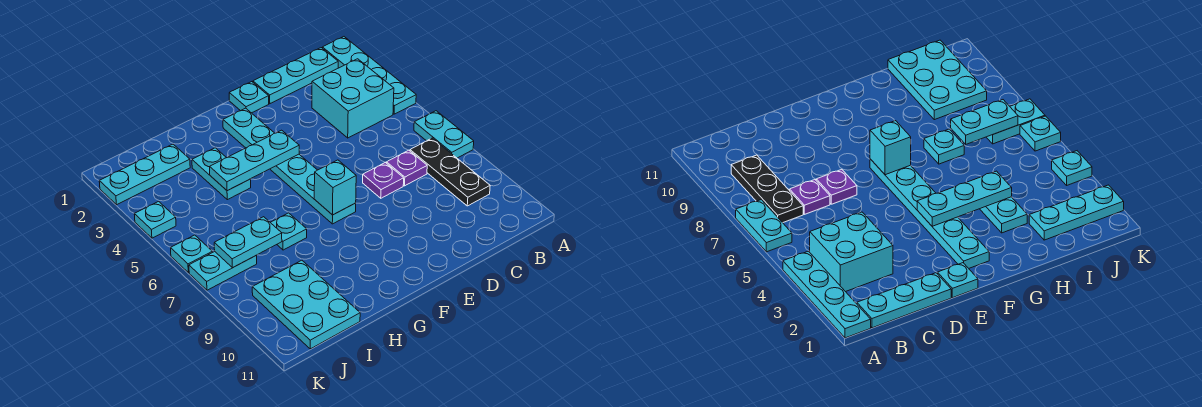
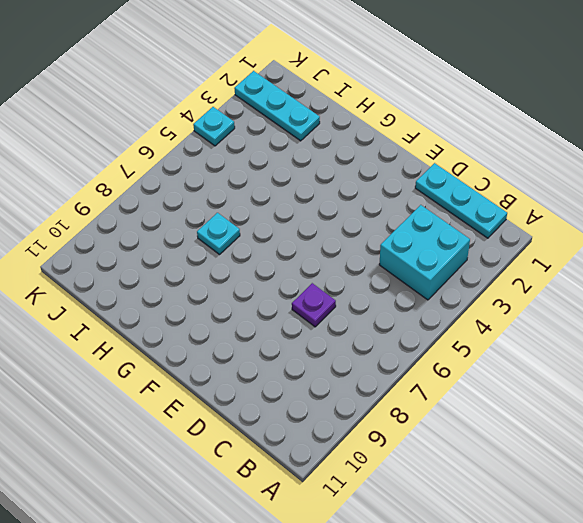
none -> cyan plate A1:A4 level 1
none -> cyan plate A6:A7 level 1
none -> black plate B7:B9 level 1

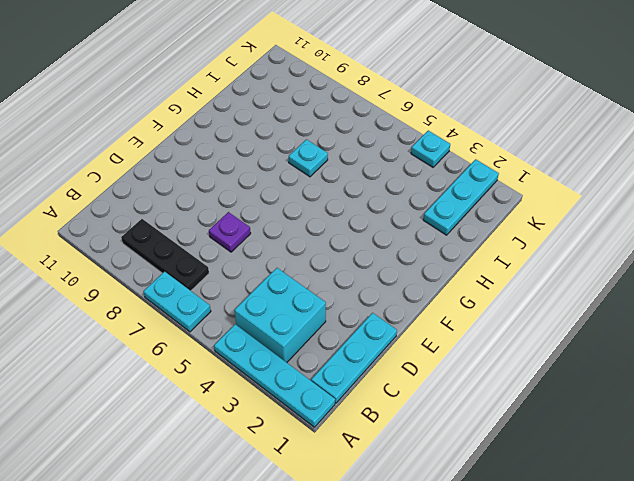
none -> purple plate C7 level 1
none -> cyan plate E1 level 1
none -> cyan plate F2:F7 level 1

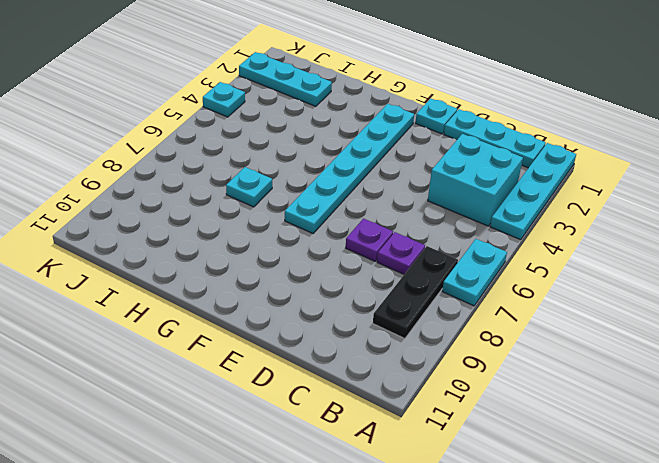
none -> cyan plate H3:H4 level 1
none -> cyan plate I9:J11 level 1
none -> cyan plate J7:K7 level 1

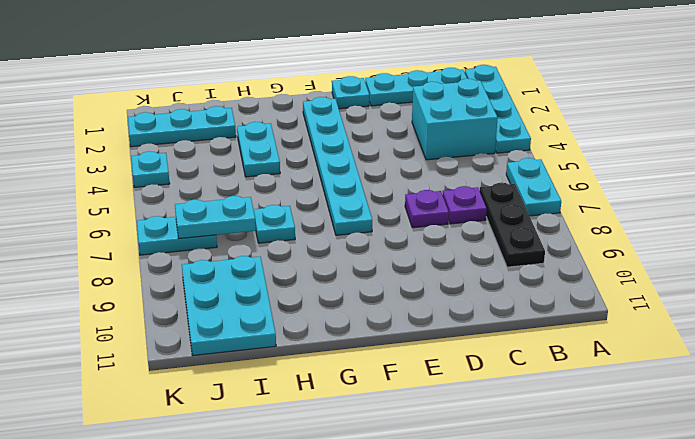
none -> cyan plate K6 level 1
none -> cyan plate F4:H4 level 2
none -> cyan brick F7 level 2

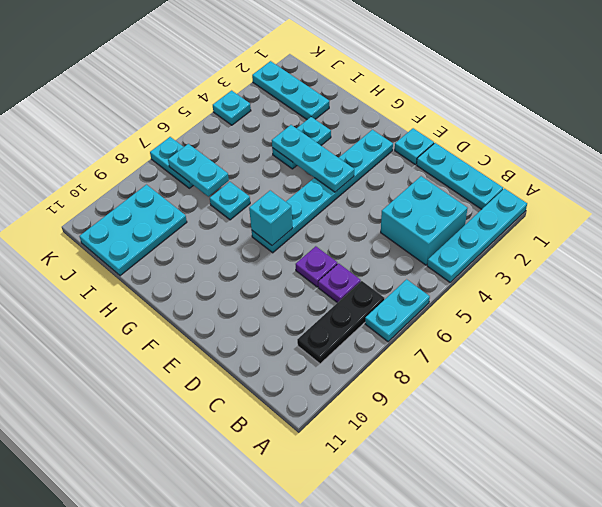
none -> cyan plate K6 level 1

